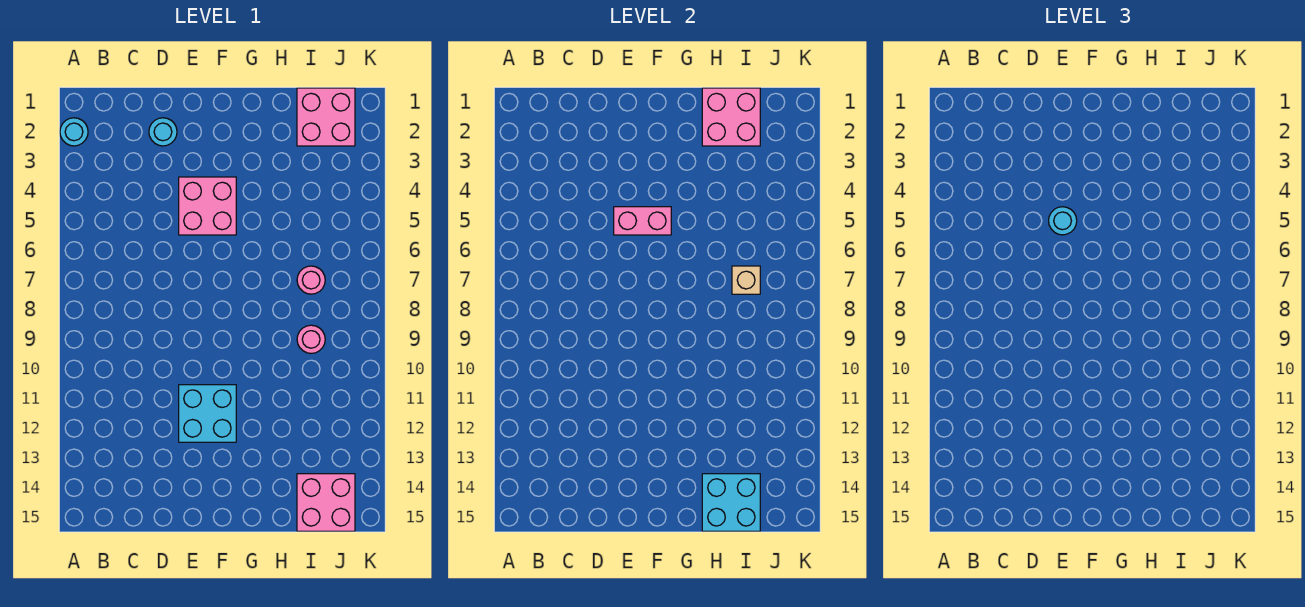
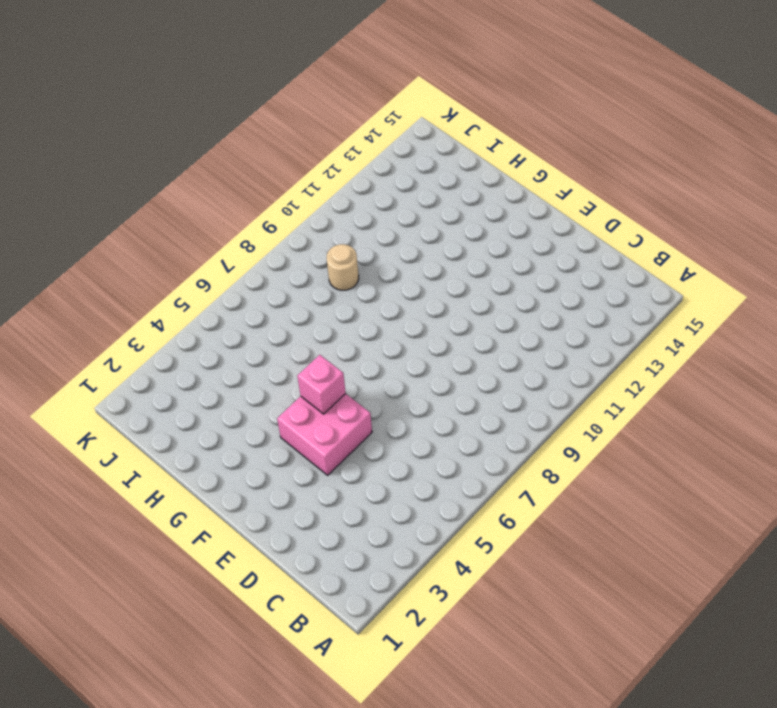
pink brick F5 level 2 -> pink brick E5:F5 level 2
tan round brick I9 level 1 -> pink round brick I9 level 1
none -> cyan round brick A2 level 1
none -> cyan round brick D2 level 1
none -> cyan brick E11:F12 level 1

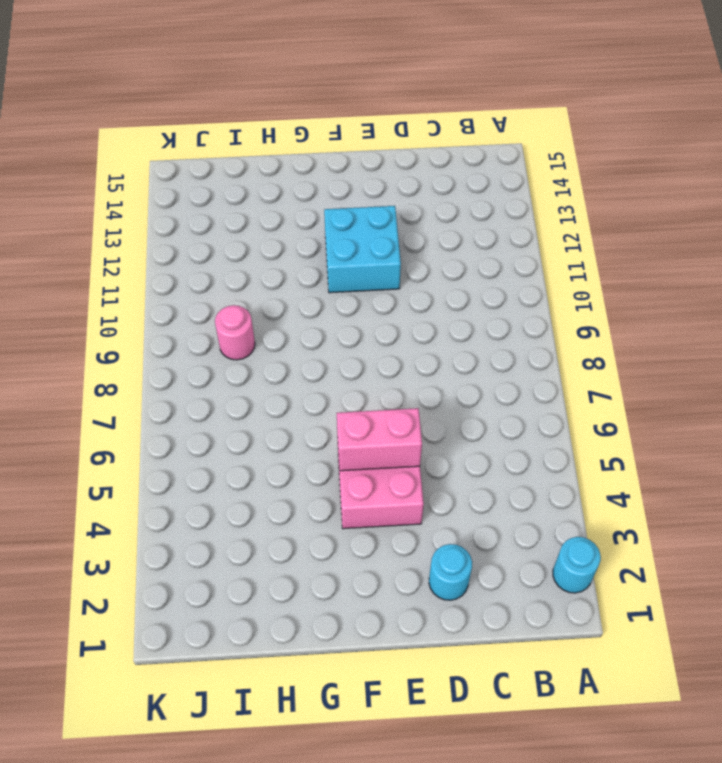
none -> pink brick I1:J2 level 1
none -> pink round brick I7 level 1
none -> pink brick I14:J15 level 1

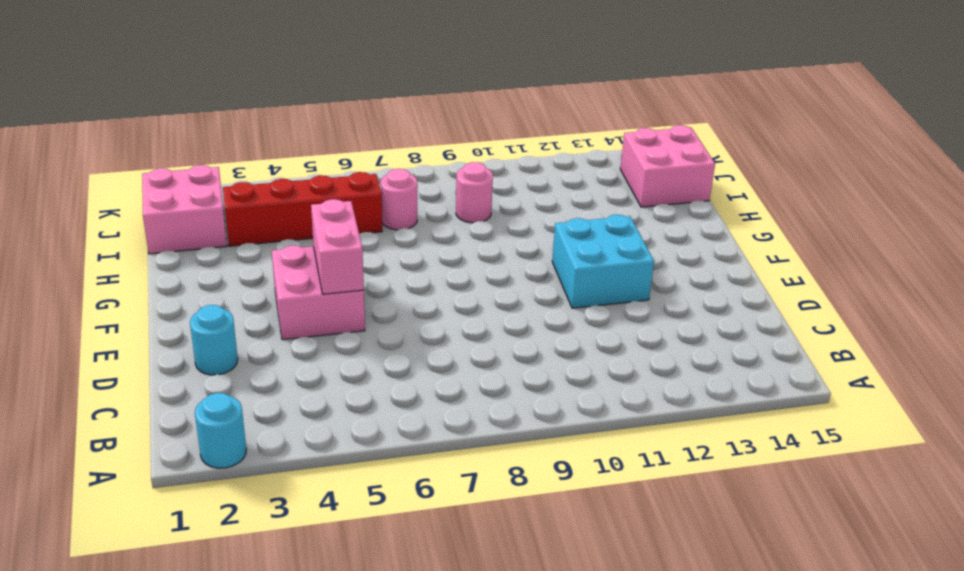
red brick I3:I6 level 1 -> none
none -> pink brick H1:I2 level 2
none -> cyan brick H14:I15 level 2
none -> tan brick I7 level 2

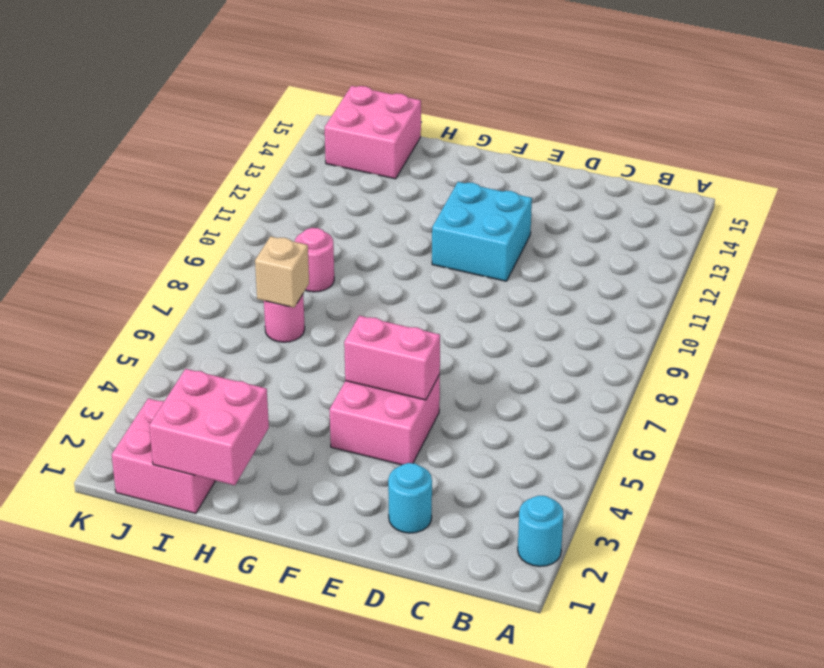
none -> cyan brick H14:I15 level 2
none -> cyan round brick E5 level 3

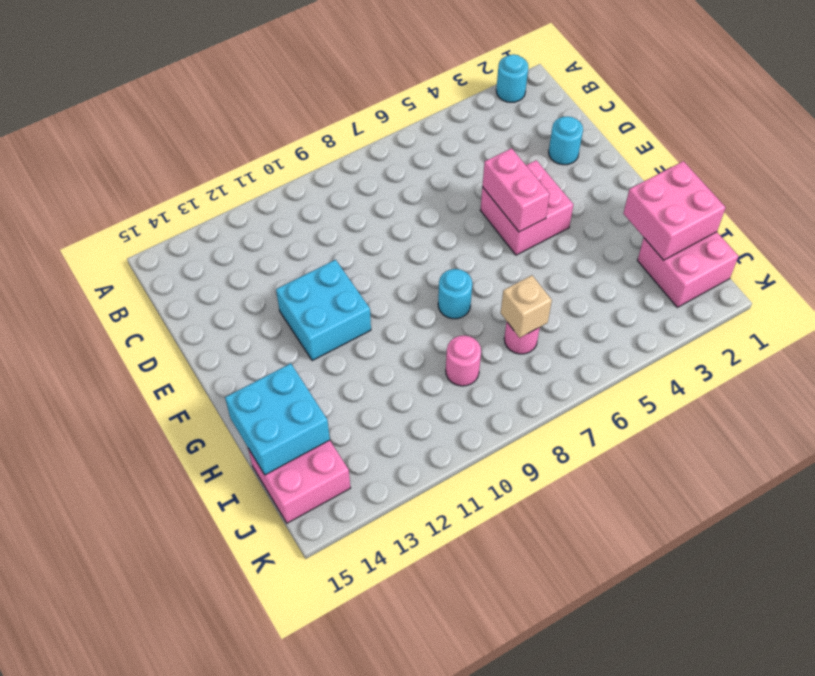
cyan round brick G8 level 1 -> cyan round brick E5 level 3

